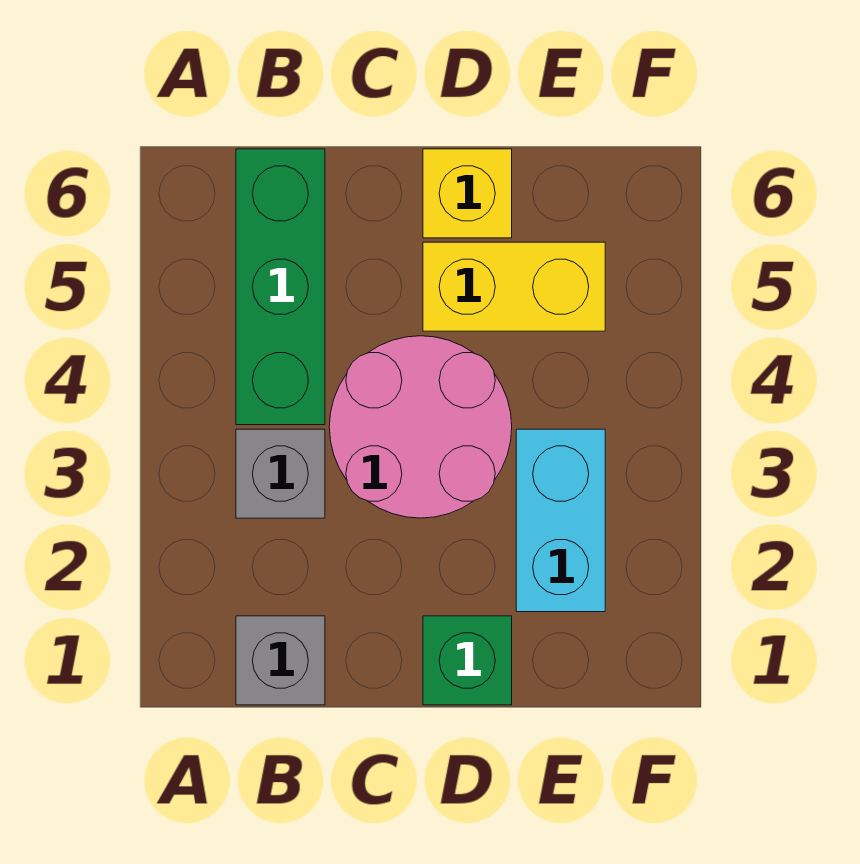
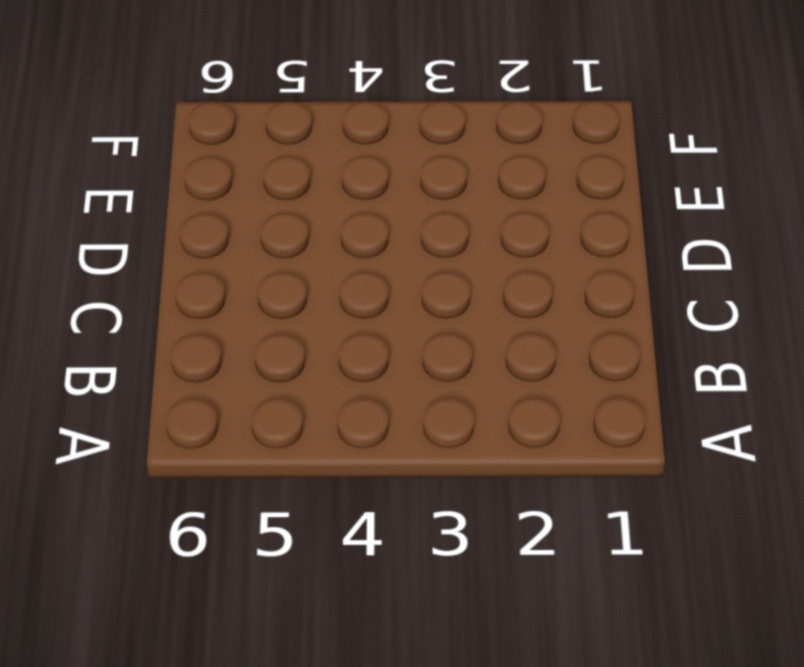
none -> grey brick B1 level 1
none -> grey brick B3 level 1

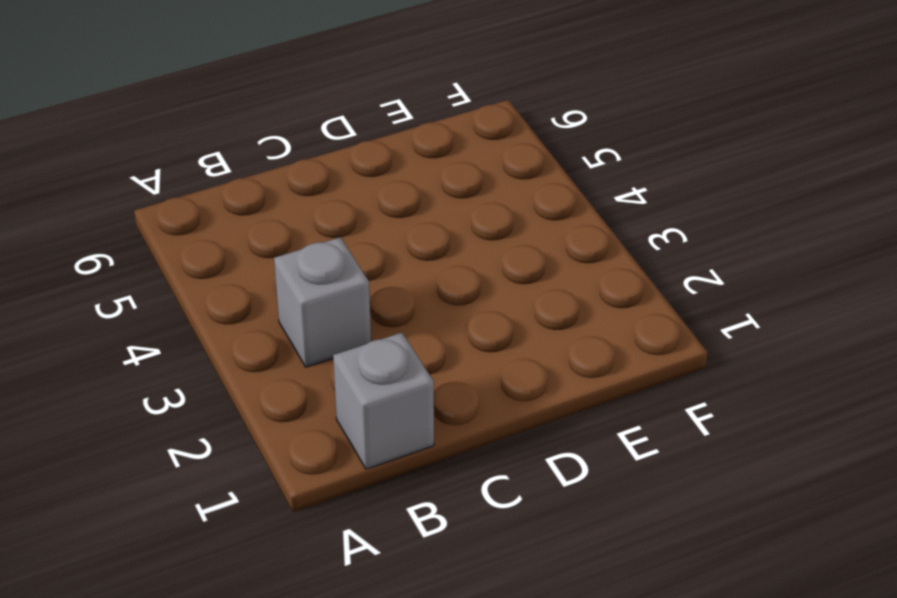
none -> green brick B4:B6 level 1
none -> pink round brick C3:D4 level 1

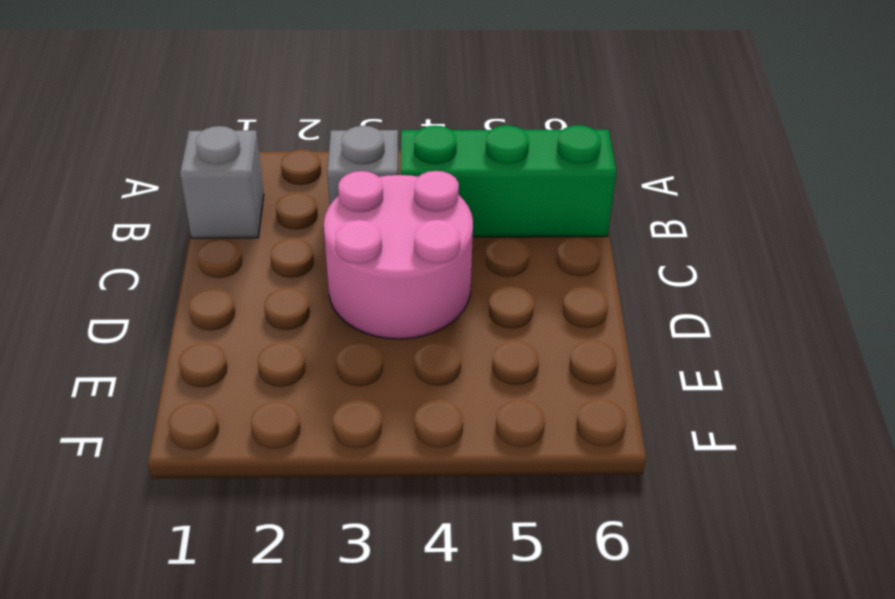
none -> green brick D1 level 1
none -> yellow brick D5:E5 level 1

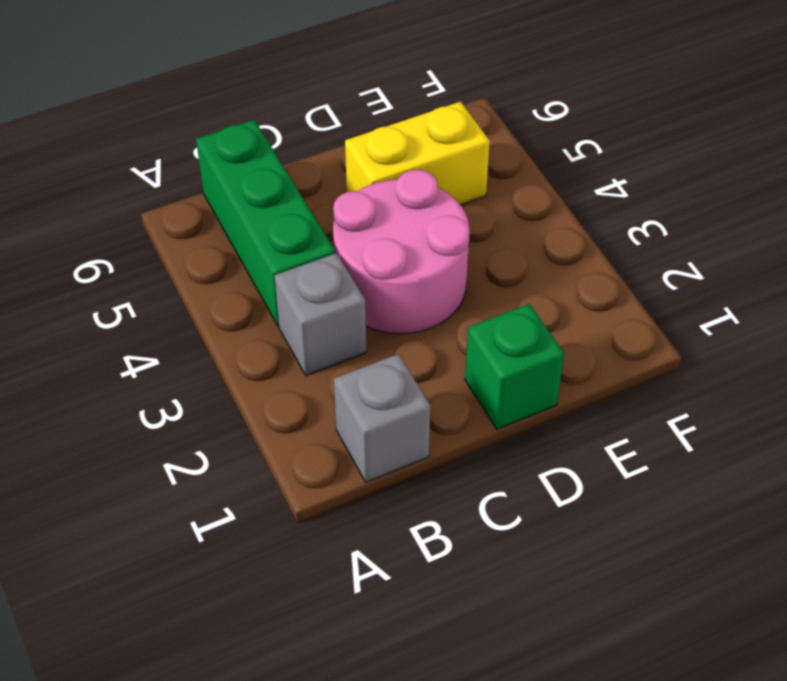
none -> yellow brick D6 level 1
none -> cyan brick E2:E3 level 1

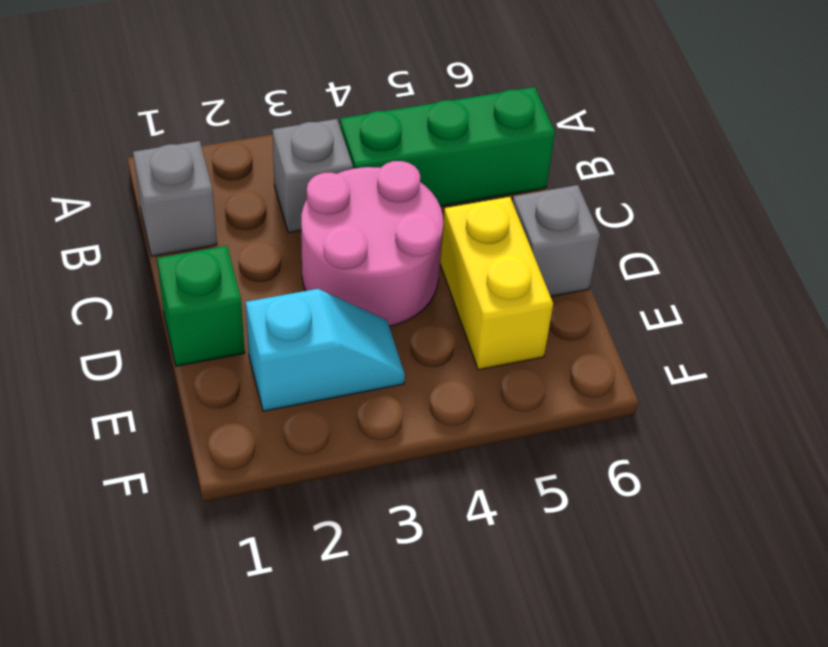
grey brick D6 level 1 -> yellow brick D6 level 1
cyan slope E2:E3 level 1 top 2 -> cyan brick E2:E3 level 1

